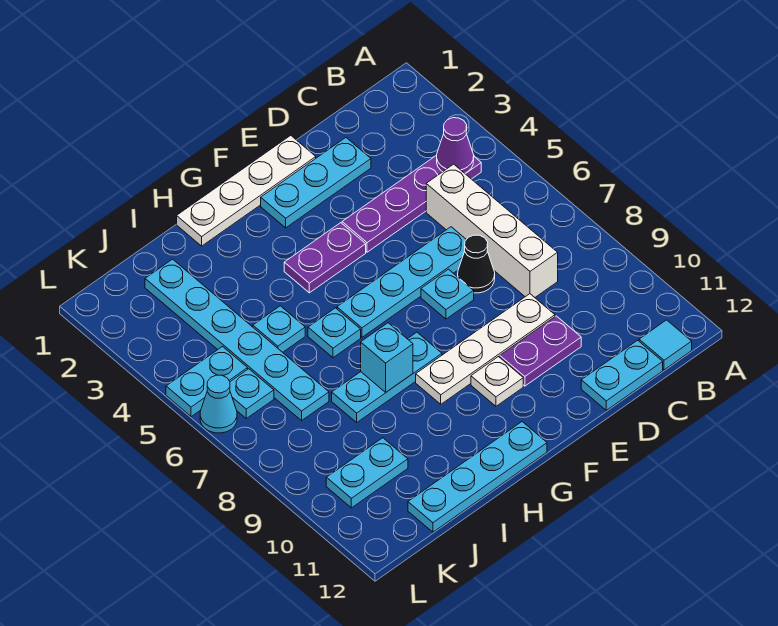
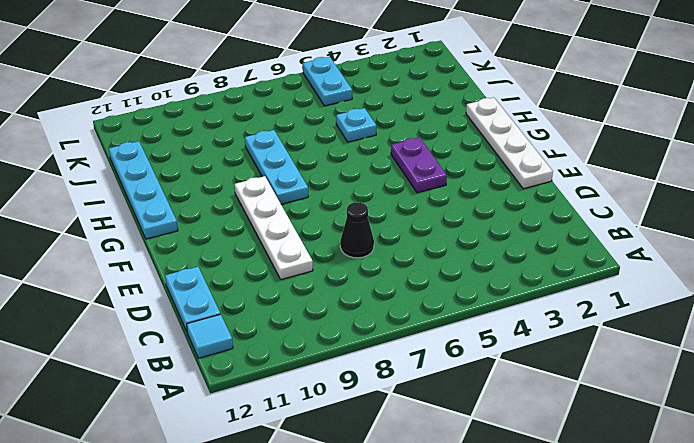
none -> purple plate B4:E4 level 1
none -> white brick C5:C8 level 1
none -> cyan plate D2:F2 level 1

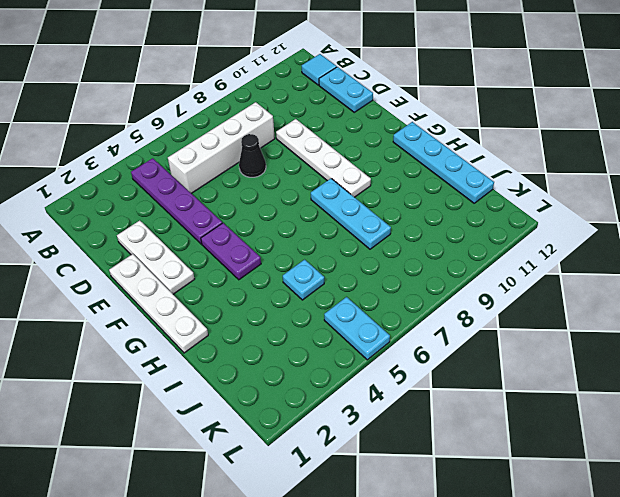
white plate D2:F2 level 1 -> cyan plate D2:F2 level 1
none -> cyan plate D6:G6 level 1
none -> purple plate D10:E10 level 1
none -> cyan plate E7 level 1

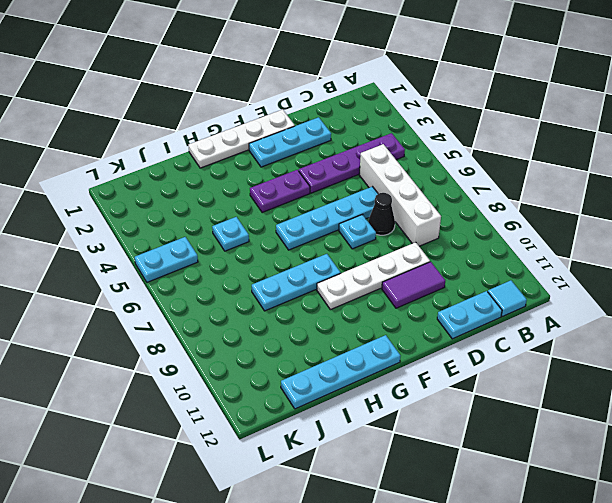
purple tile D10:E10 level 1 -> purple plate D10:E10 level 1
none -> white plate F10 level 1
none -> cyan plate H6 level 1
none -> cyan plate J2:J7 level 1

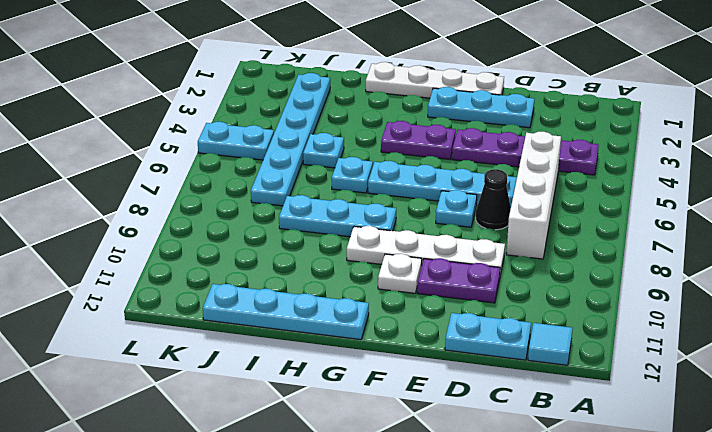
none -> cyan plate J10:K10 level 1
none -> cyan plate K6 level 1
none -> cyan cone L6 level 1

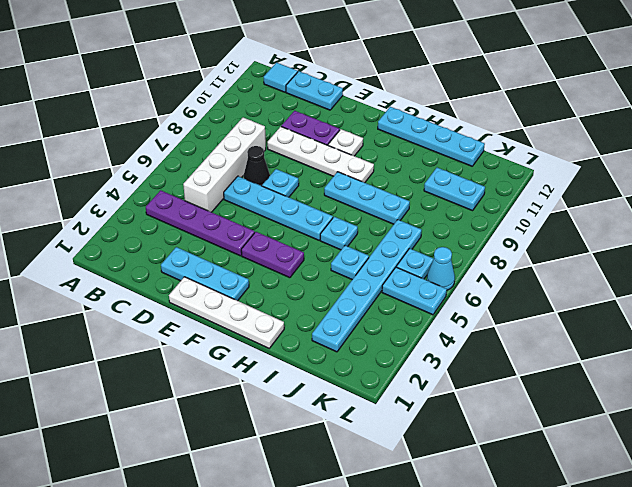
none -> purple cone B4 level 2
none -> cyan brick H8 level 2

